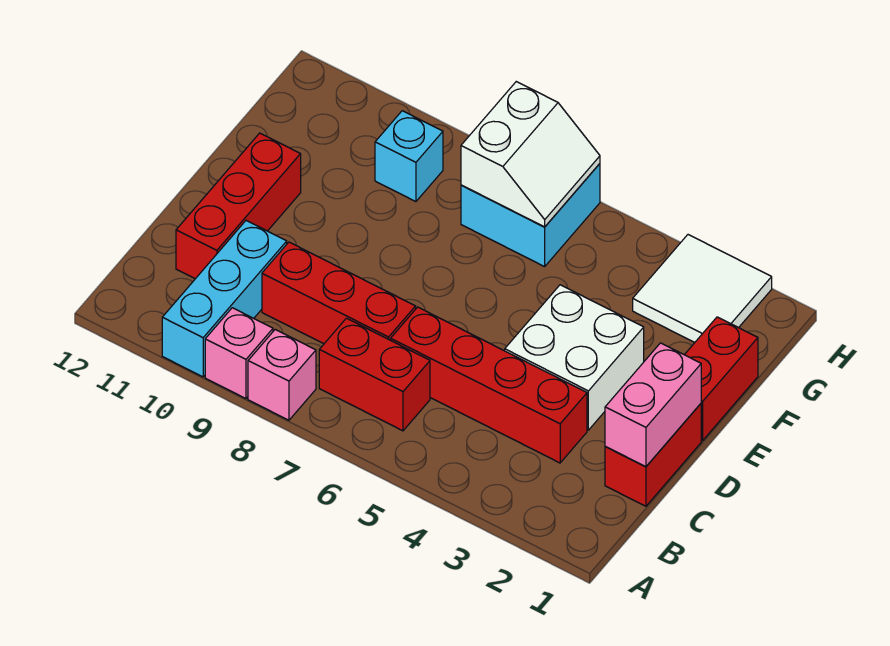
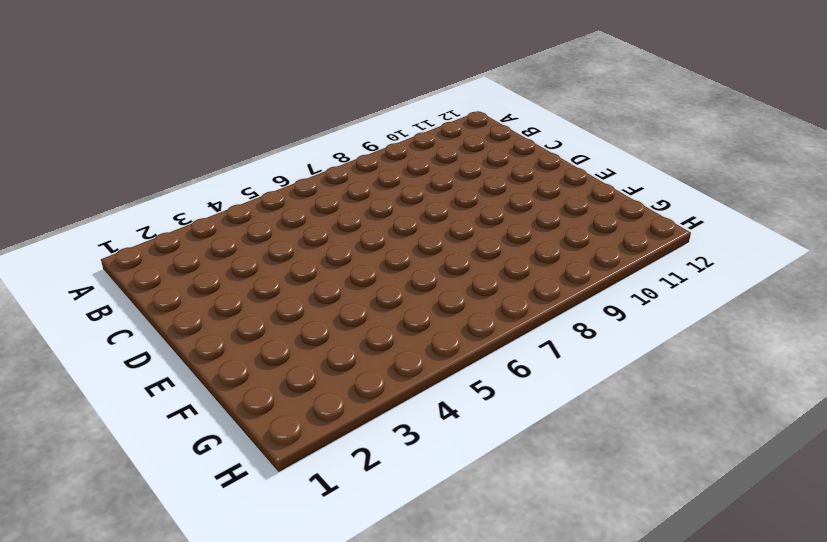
none -> pink brick A8 level 1
none -> pink brick A9 level 1
none -> cyan brick A10:C10 level 1

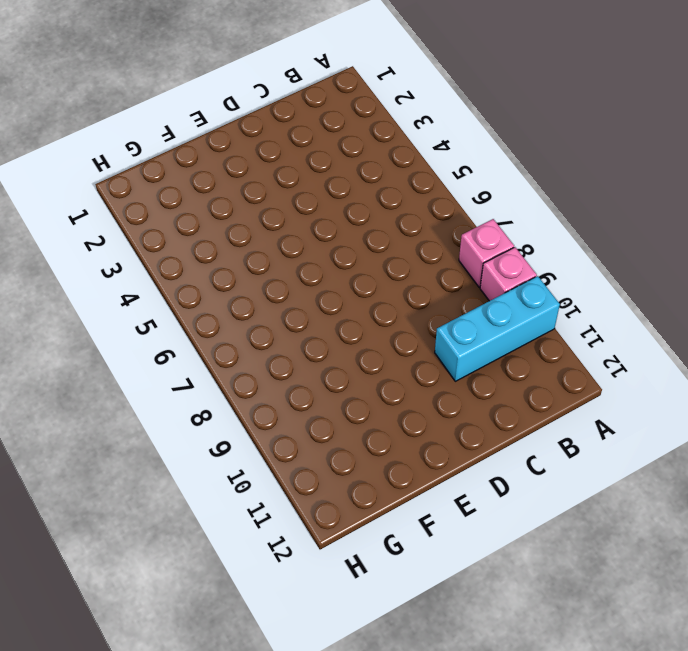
none -> red brick B6:B7 level 1
none -> red brick C1:D1 level 1
none -> red brick C3:C6 level 1

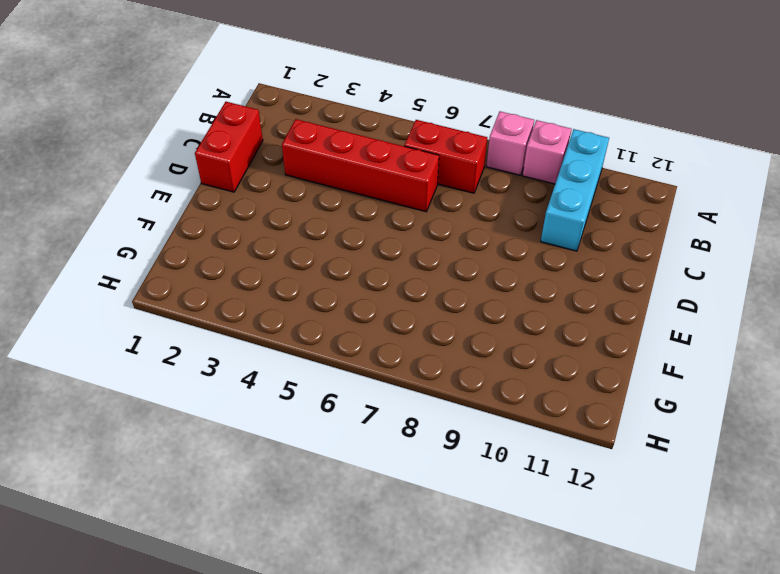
none -> red brick C7:C9 level 1
none -> red brick C11:E11 level 1
none -> white brick D3:E4 level 1

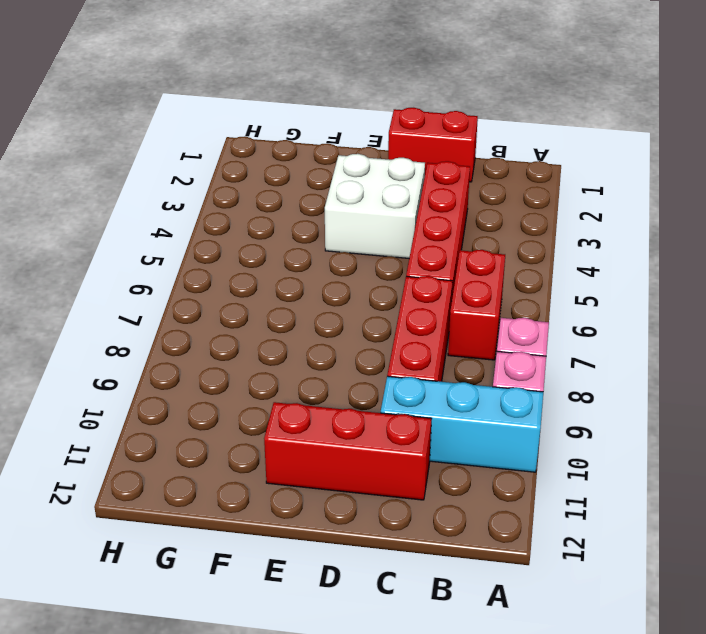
none -> red brick E1:F1 level 1
none -> white tile G2:H3 level 1
none -> cyan brick G6:H7 level 1

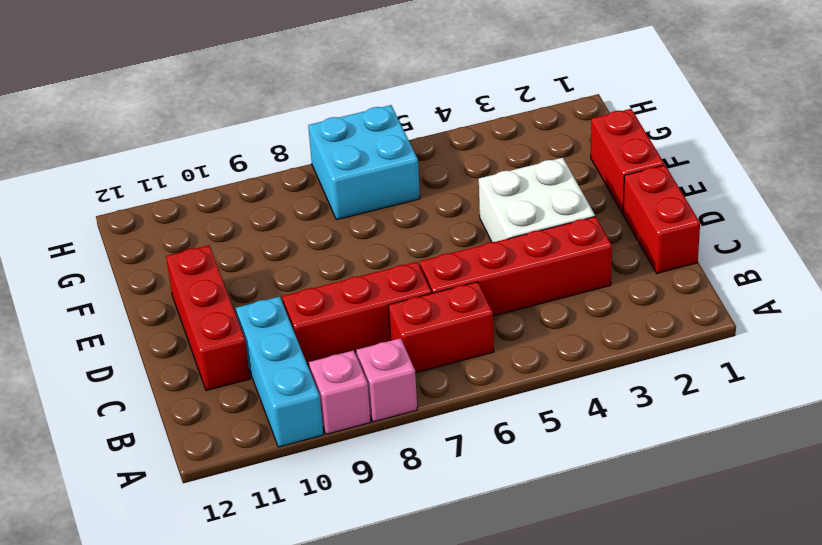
none -> white tile G2:H3 level 1
none -> cyan brick G9 level 1
none -> pink brick C1:D1 level 2

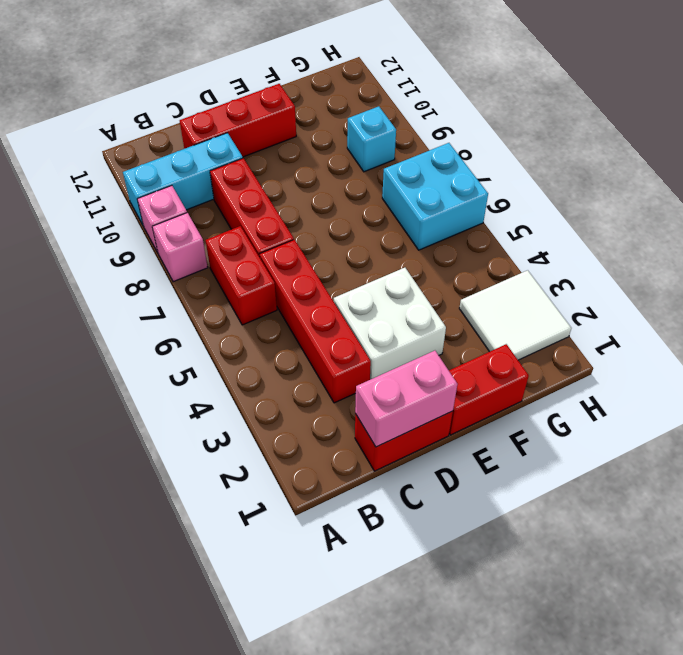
none -> white slope G6:H7 level 2 top 7

